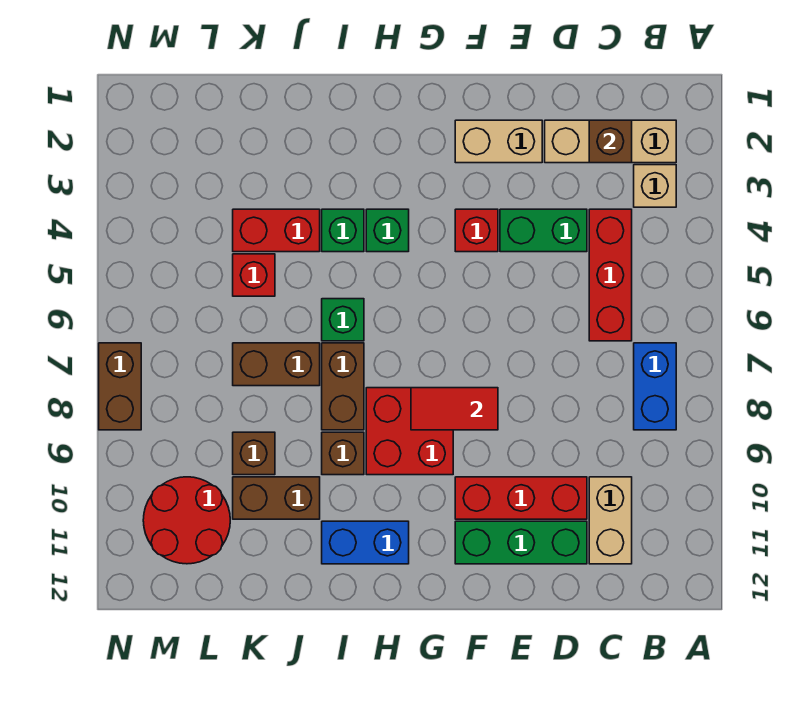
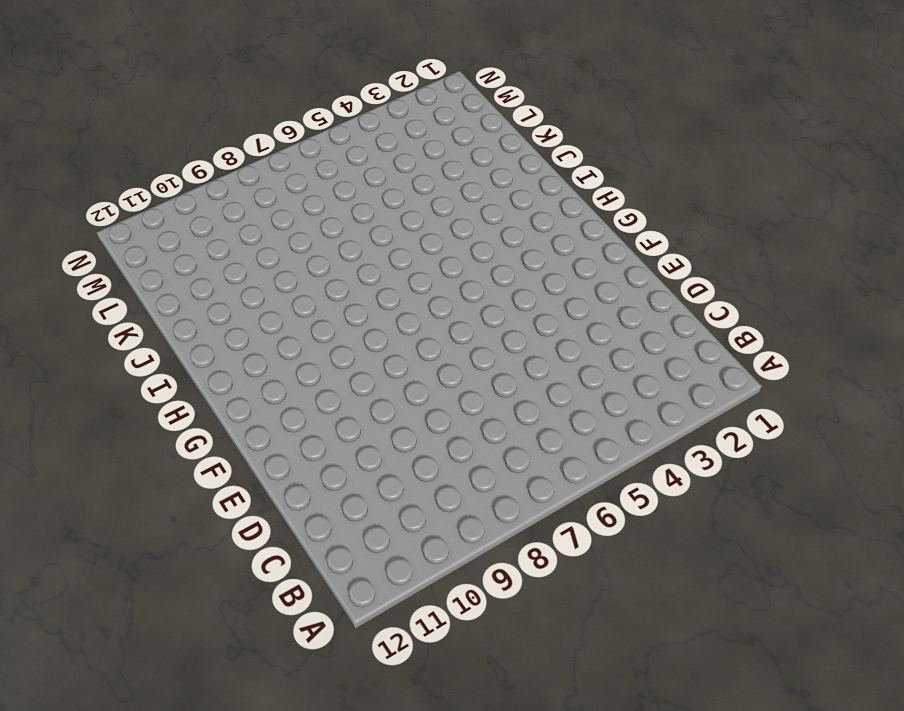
none -> tan brick B2:D2 level 1
none -> tan brick B3 level 1
none -> blue brick B7:B8 level 1

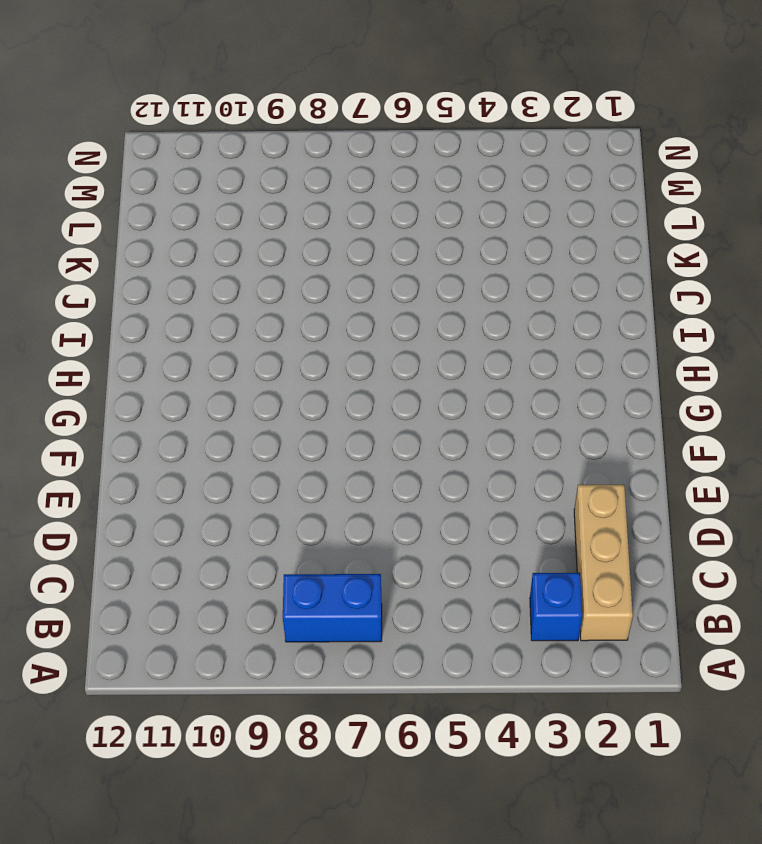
blue brick B3 level 1 -> tan brick B3 level 1
none -> red brick C4:C6 level 1
none -> tan brick C10:C11 level 1
none -> green brick D4:E4 level 1

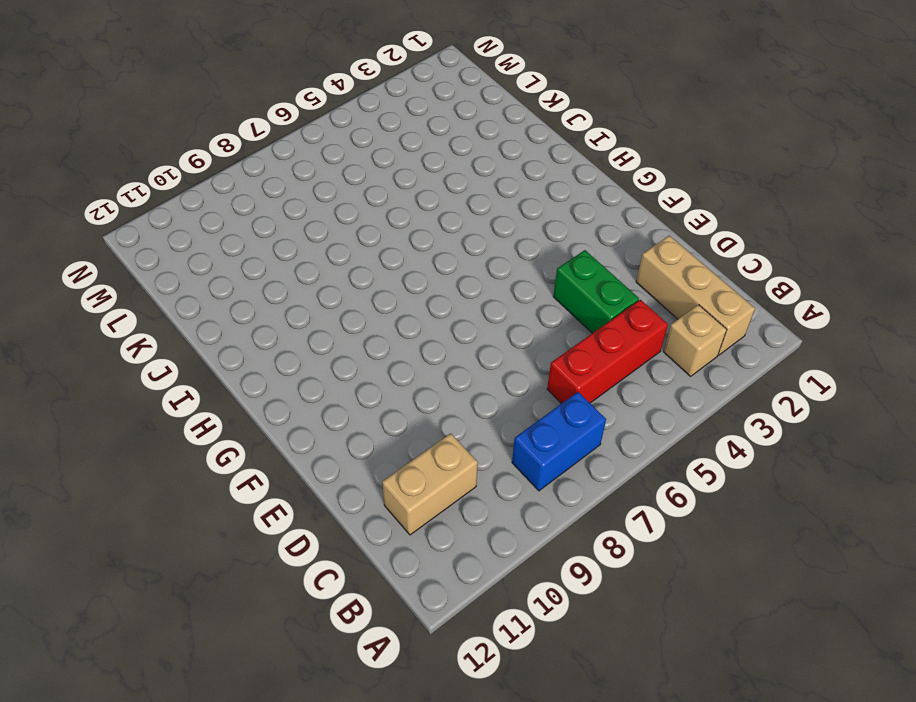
none -> red brick D10:F10 level 1
none -> green brick D11:F11 level 1
none -> tan brick E2:F2 level 1

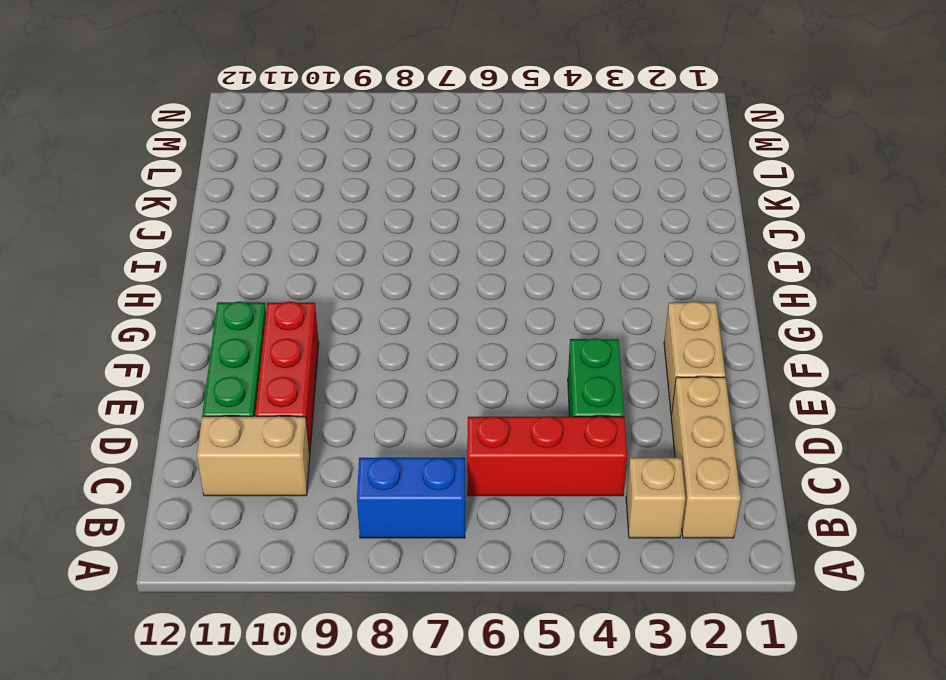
none -> red brick F4 level 1
none -> red brick G8:H9 level 1
none -> green brick H4 level 1

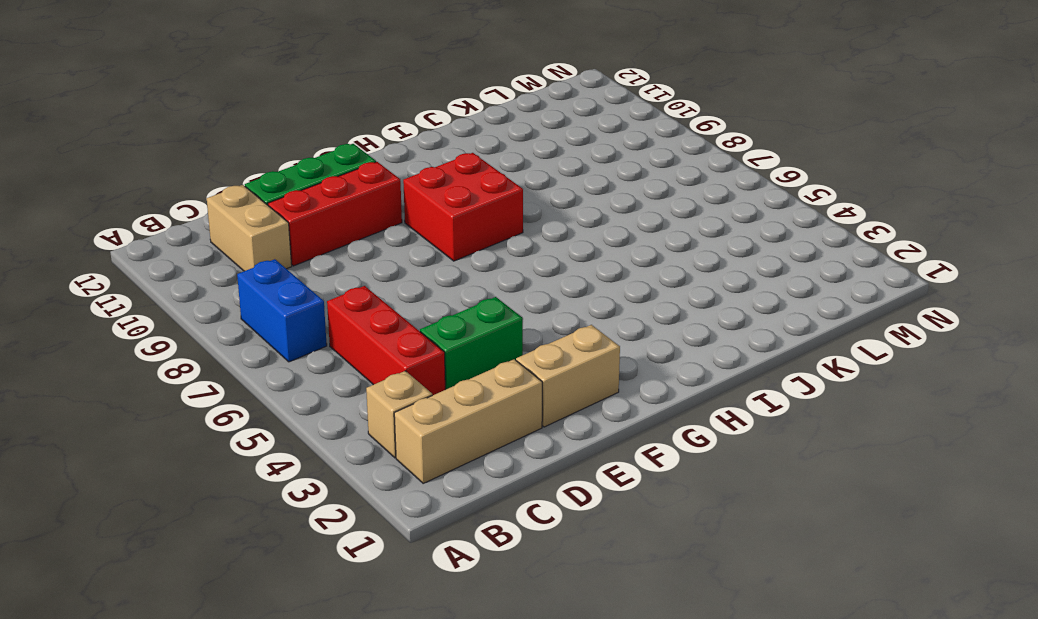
none -> red brick F4 level 1
none -> green brick H4 level 1
none -> blue brick H11:I11 level 1

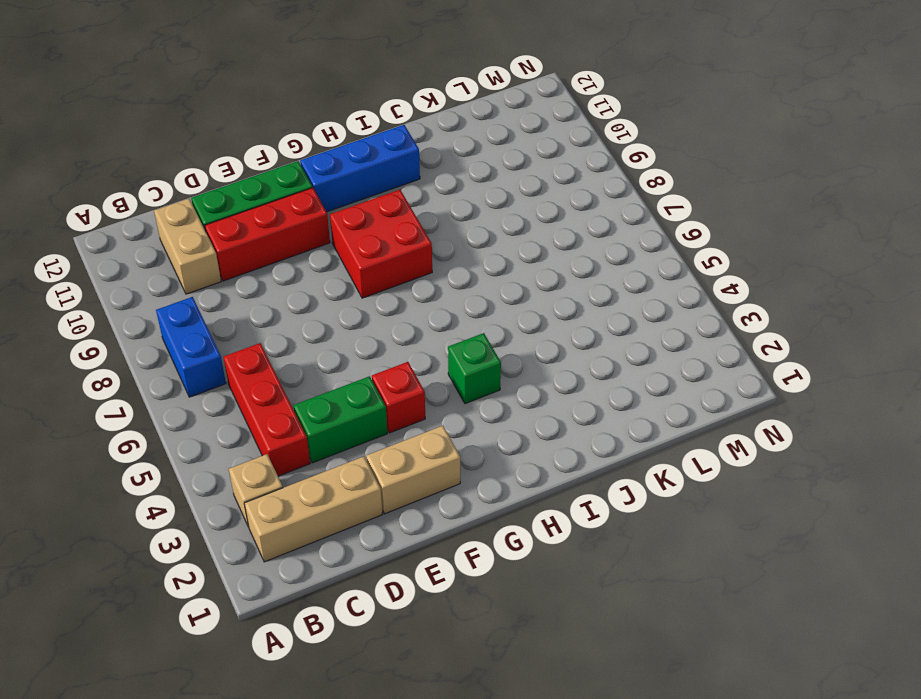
blue brick G11:I11 level 1 -> blue brick H11:I11 level 1
none -> green brick I4 level 1
none -> green brick I6 level 1
none -> brown brick I7:I8 level 1

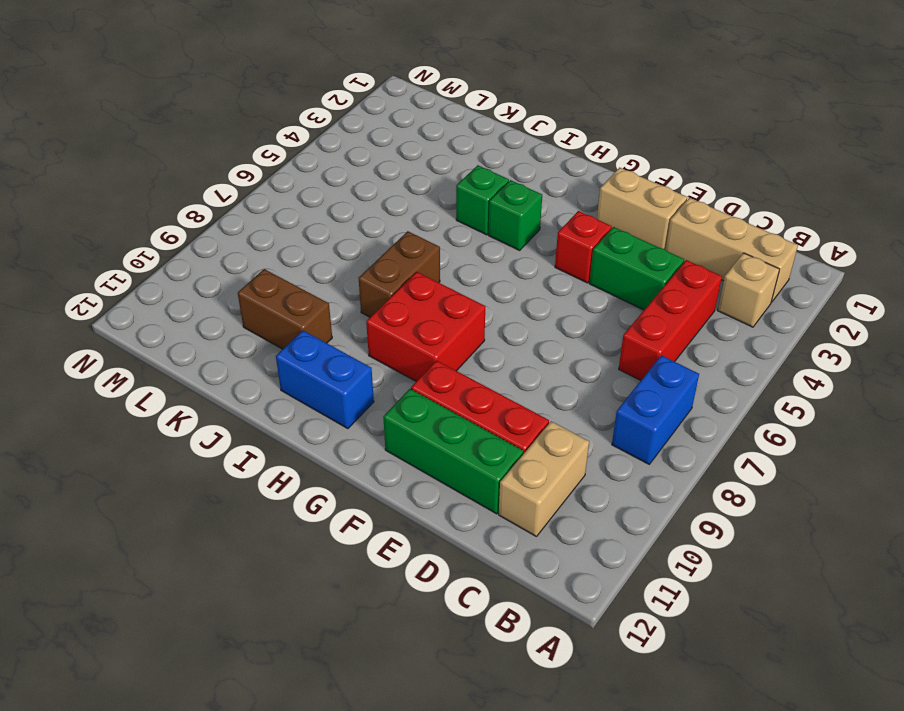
none -> green brick I6 level 1
none -> brown brick I9 level 1
none -> red brick J4:K4 level 1

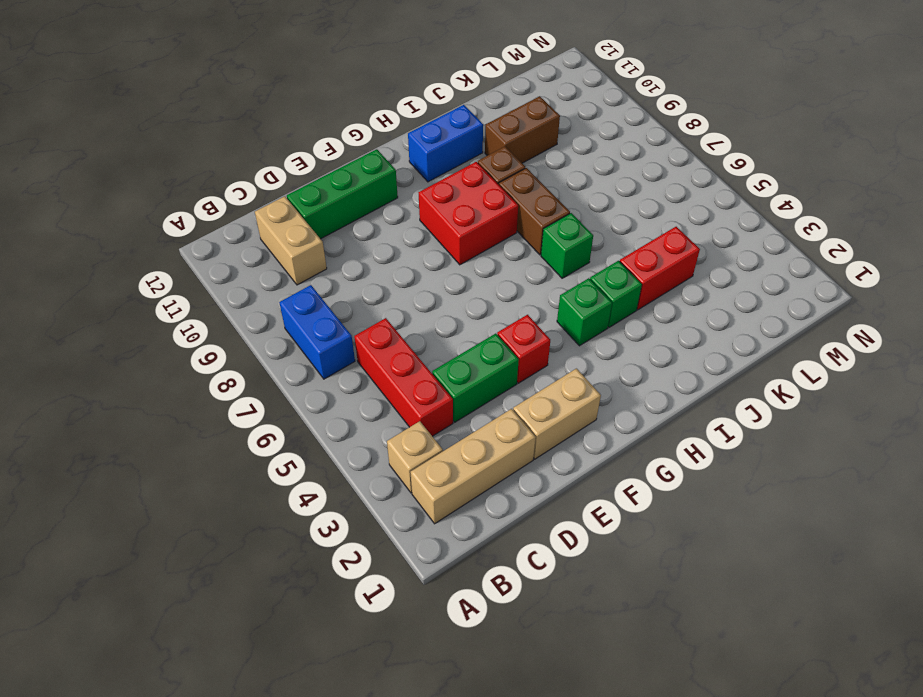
none -> red brick D10:F10 level 1
none -> brown brick J7:K7 level 1
none -> red brick K5 level 1

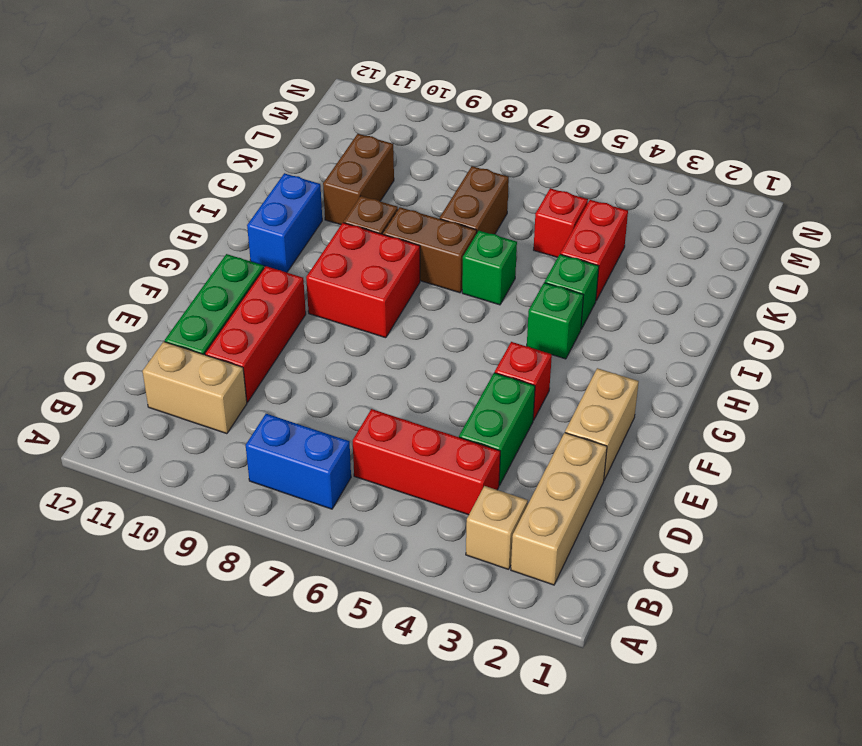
none -> brown brick K9 level 1
none -> red round brick L10:M11 level 1
none -> brown brick N7:N8 level 1

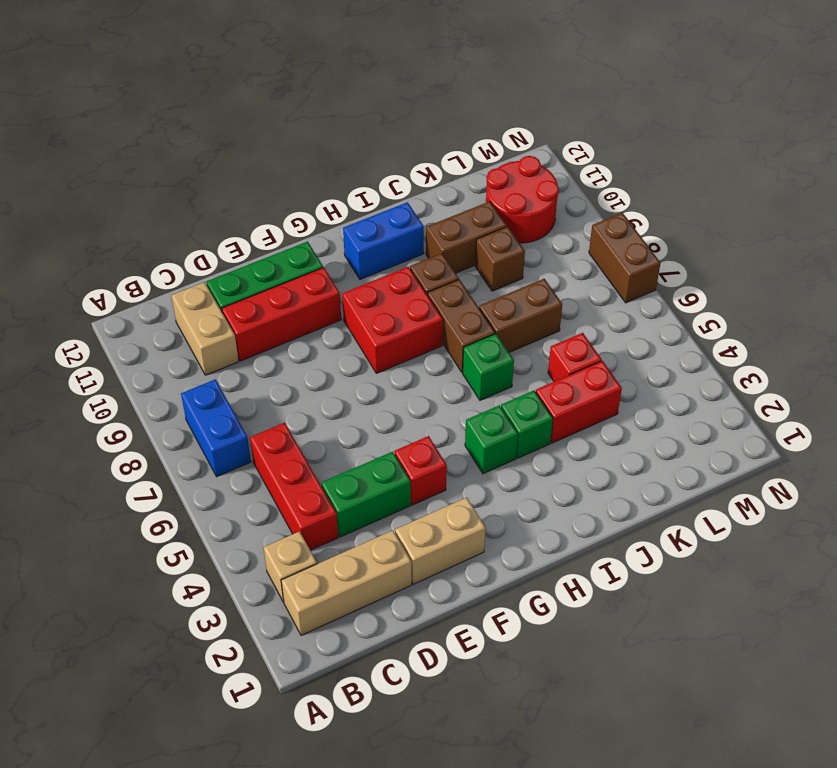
none -> brown brick C2 level 2
none -> red tile F8:G8 level 2

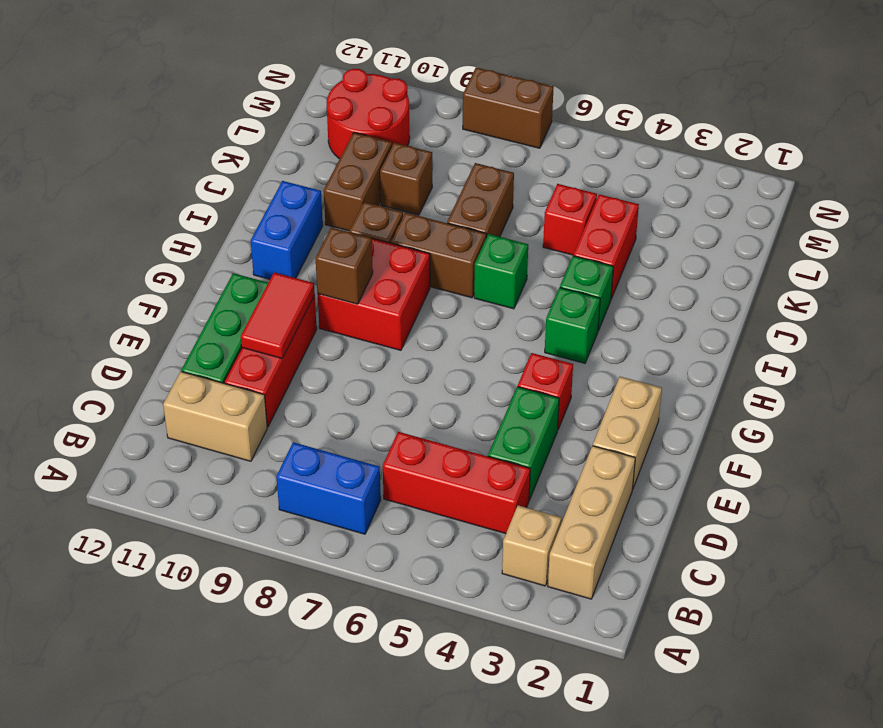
red tile E10:F10 level 2 -> red tile F8:G8 level 2
brown brick G9 level 2 -> brown brick C2 level 2

